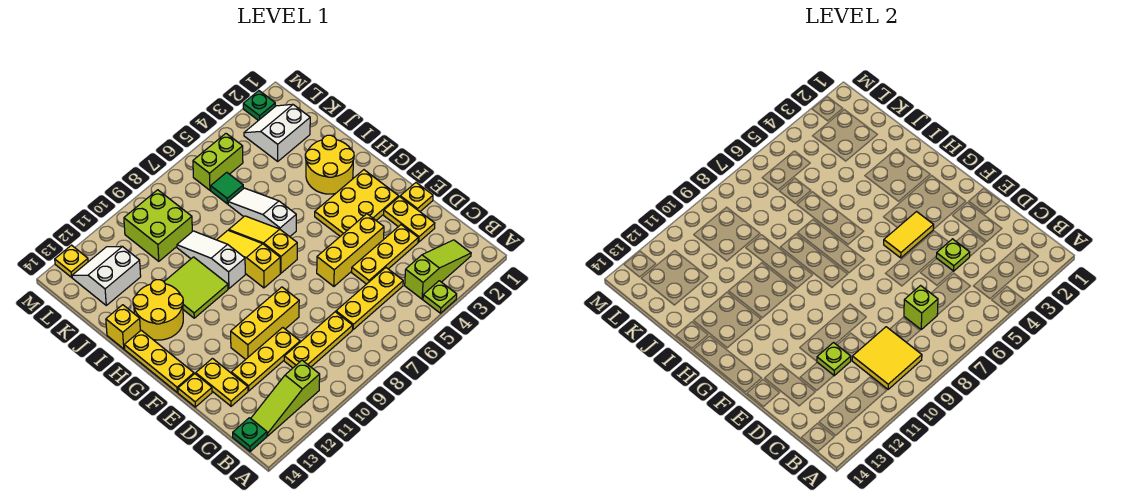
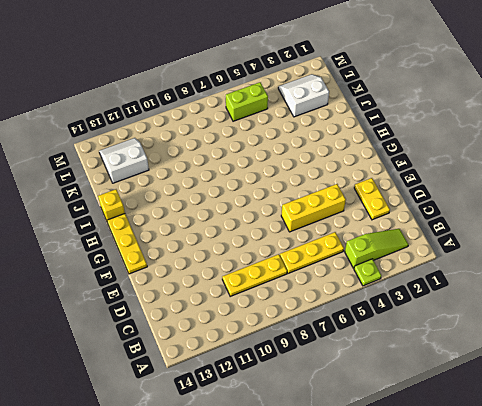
none -> lime slope B11:B13 level 1 top 11
none -> green plate B14 level 1
none -> yellow plate D3:D5 level 1
none -> yellow plate D10:D12 level 1

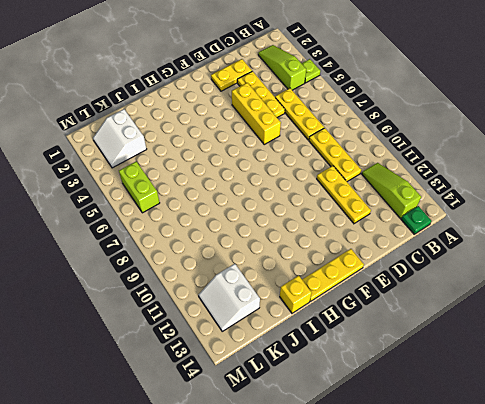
lime slope B11:B13 level 1 top 13 -> lime slope B11:B13 level 1 top 11
none -> yellow plate D13:E13 level 1
none -> yellow plate E1 level 1
none -> yellow brick E9:E11 level 1
none -> yellow plate E14 level 1

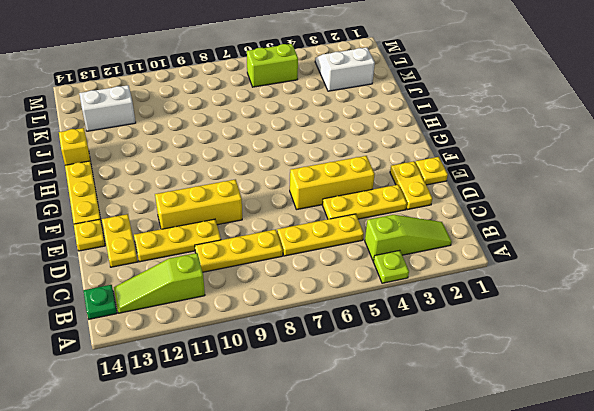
none -> yellow plate F2:G4 level 1
none -> yellow slope G7:I7 level 1 top G
none -> yellow slope G8:I8 level 1 top G
none -> yellow round brick H2:I3 level 1

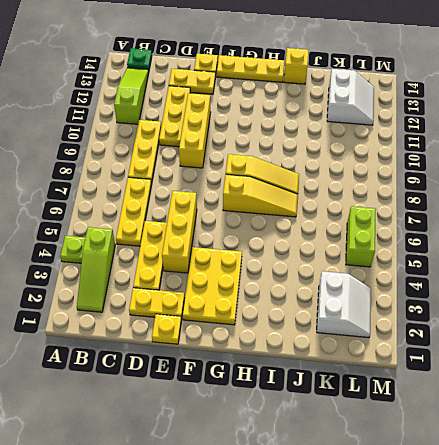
none -> yellow round brick H2:I3 level 1
none -> white slope H6:J6 level 1 top H
none -> white slope H9:J9 level 1 top H
none -> lime tile H10:I11 level 1

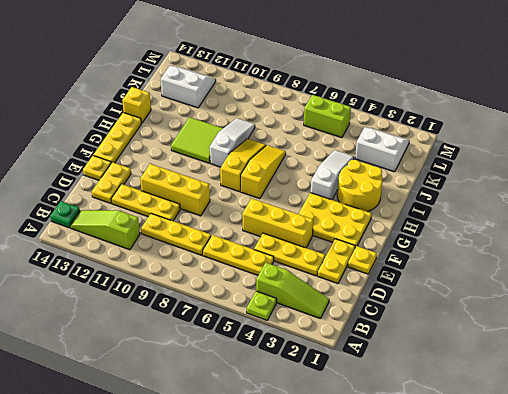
white slope H4:J4 level 1 top H -> white slope H6:J6 level 1 top H
none -> yellow round brick H12:I13 level 1
none -> green tile K6 level 1
none -> lime brick K9:L10 level 1
none -> green plate M2 level 1

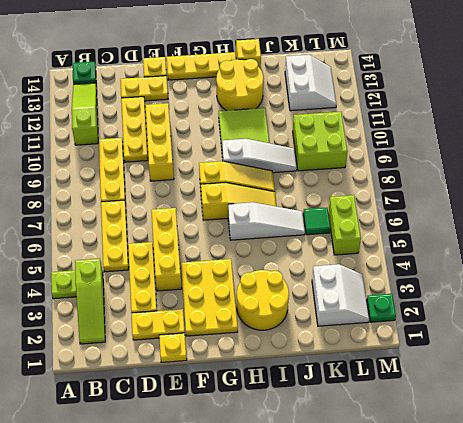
none -> yellow plate M13 level 1
none -> yellow tile B9:C10 level 2
none -> lime brick C7 level 2
none -> lime plate D4 level 2

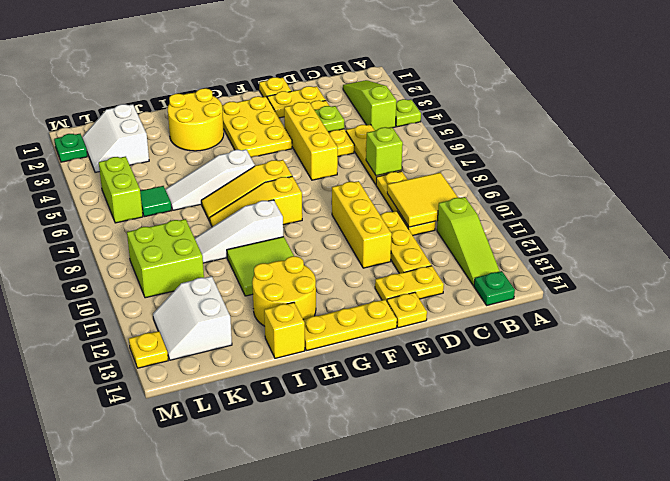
none -> lime plate D11 level 2
none -> yellow tile F4:F5 level 2

